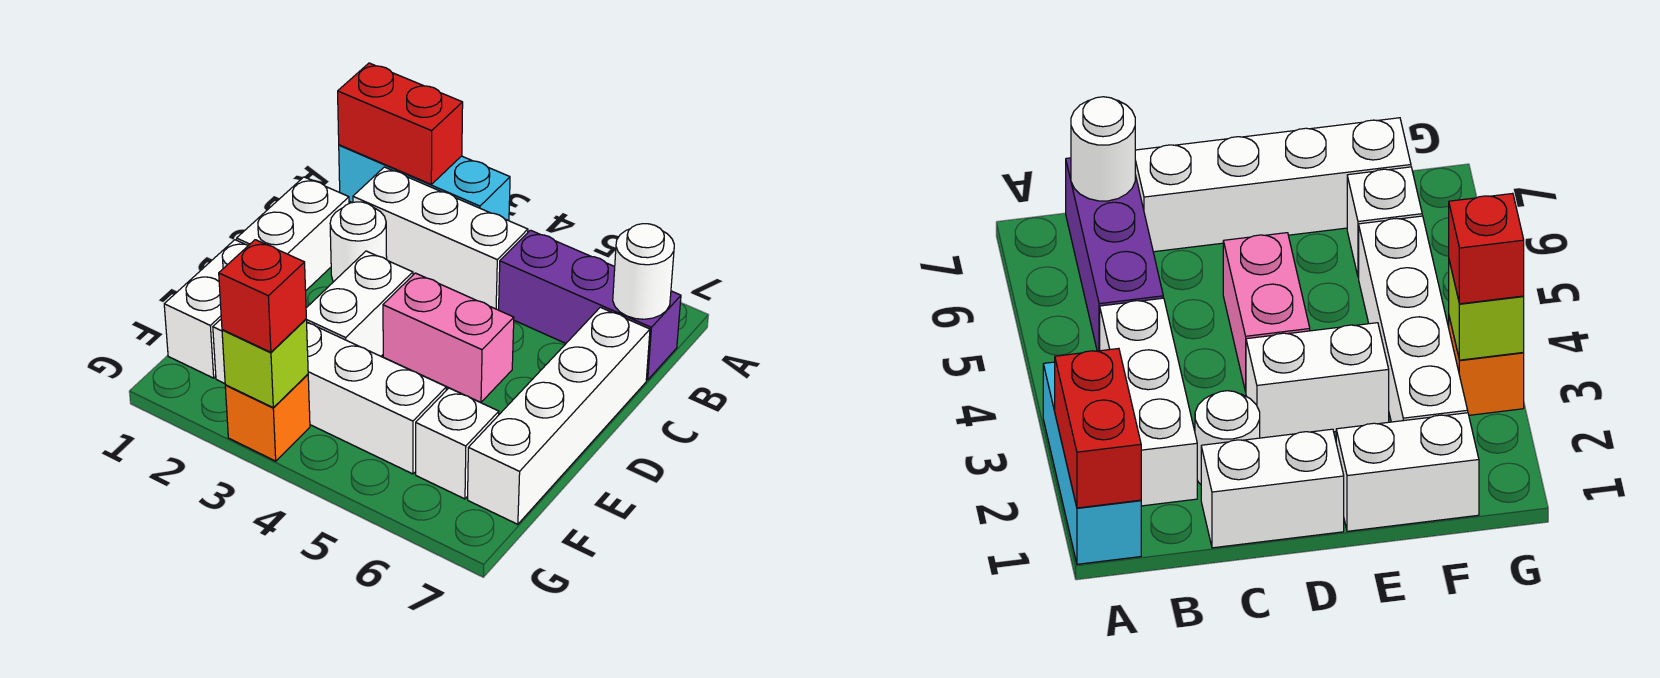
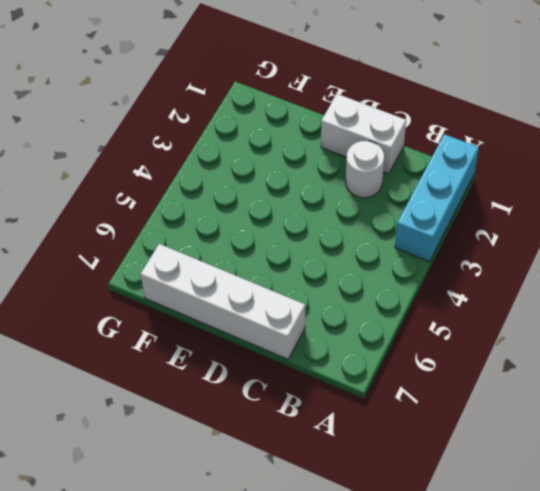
none -> white brick B2:B4 level 1
none -> purple brick B5:B7 level 1
none -> white brick D3:E3 level 1

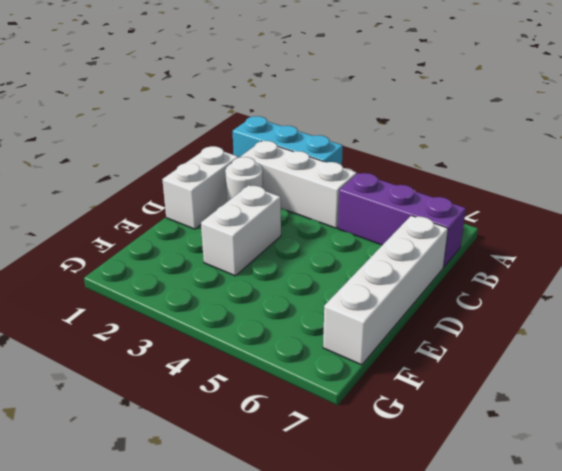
none -> pink brick D4:D5 level 1
none -> white brick E1:F1 level 1
none -> white brick F2:F5 level 1

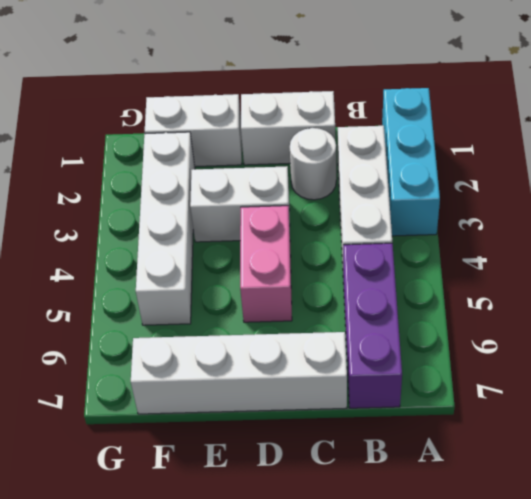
none -> white brick F6 level 1
none -> orange brick G3 level 1
none -> red brick A1:A2 level 2

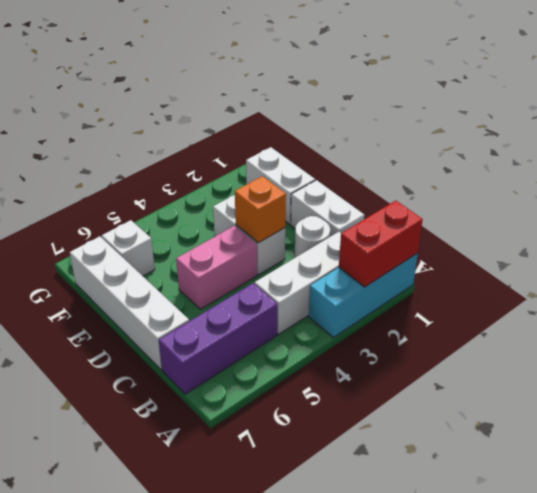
orange brick D3 level 2 -> orange brick G3 level 1
none -> white brick F2:F5 level 1
none -> white round brick B7 level 2
none -> lime brick G3 level 2

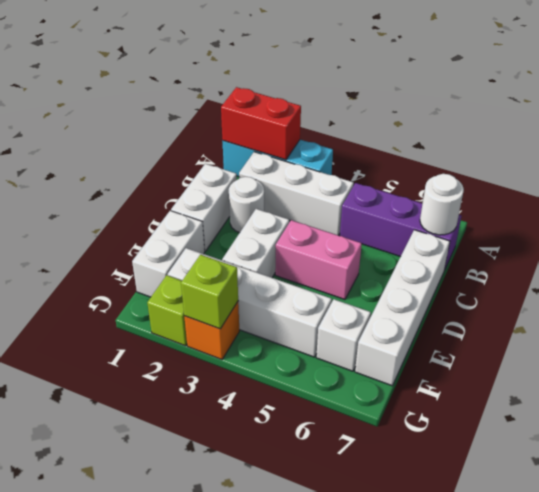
lime brick G2 level 1 -> none
none -> red brick G3 level 3

